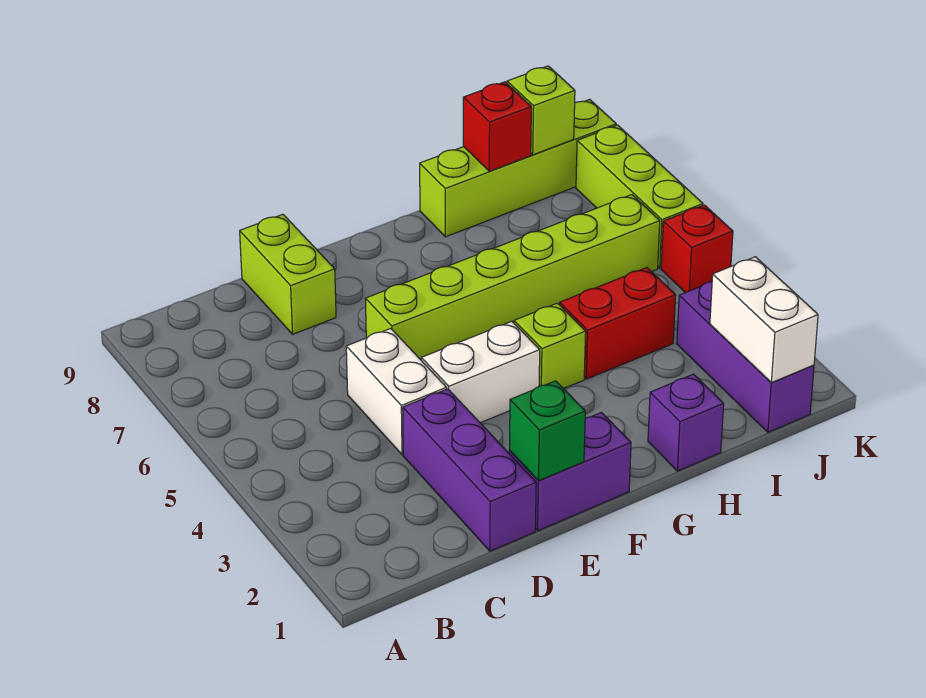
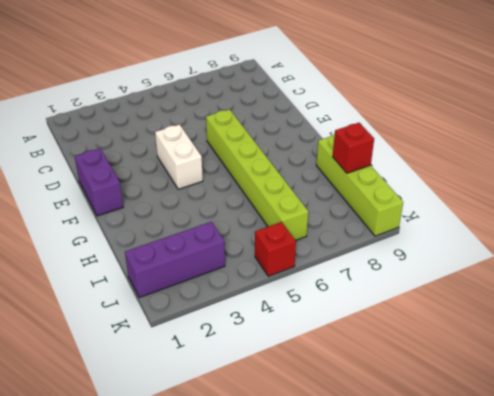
none -> purple brick D1:D3 level 1
none -> white brick D4:D5 level 1
none -> lime brick D8:D9 level 1

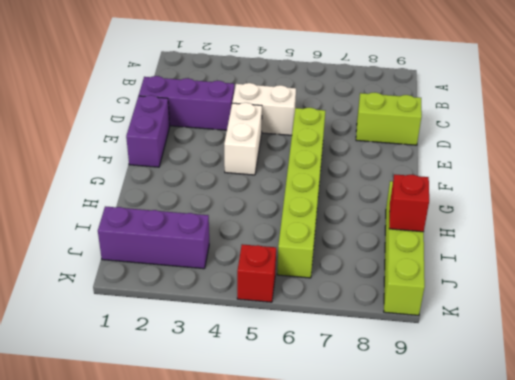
none -> lime brick G4 level 1
none -> purple brick H1 level 1
none -> red brick H4:I4 level 1

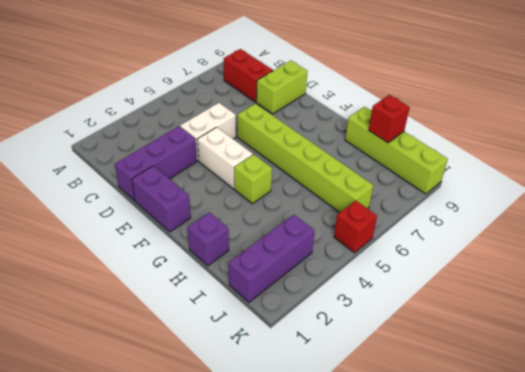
red brick B8:C8 level 1 -> red brick H4:I4 level 1
none -> lime brick K6:K8 level 1
none -> green brick E1 level 2
none -> white brick J1:J2 level 2

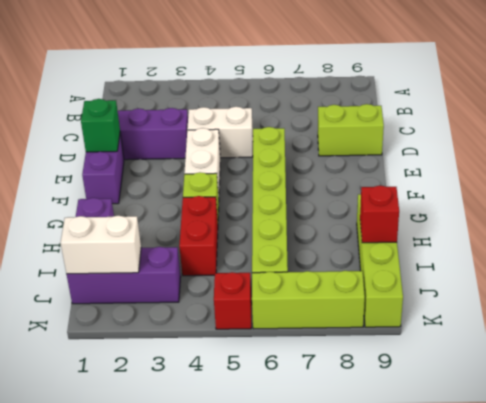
none -> lime brick J9 level 2

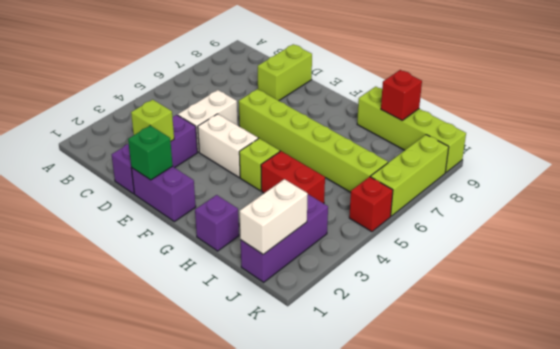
lime brick D2 level 2 -> lime brick J9 level 2

